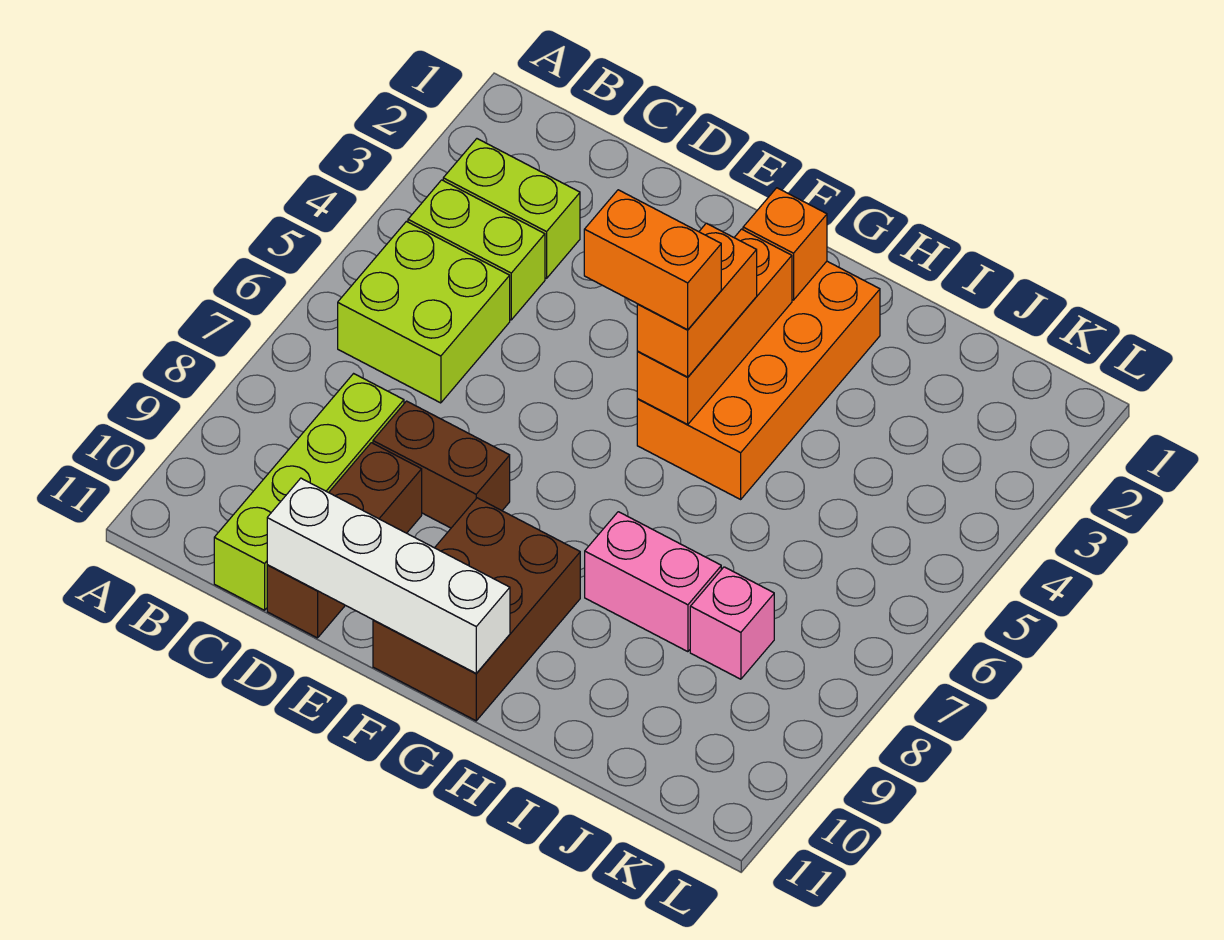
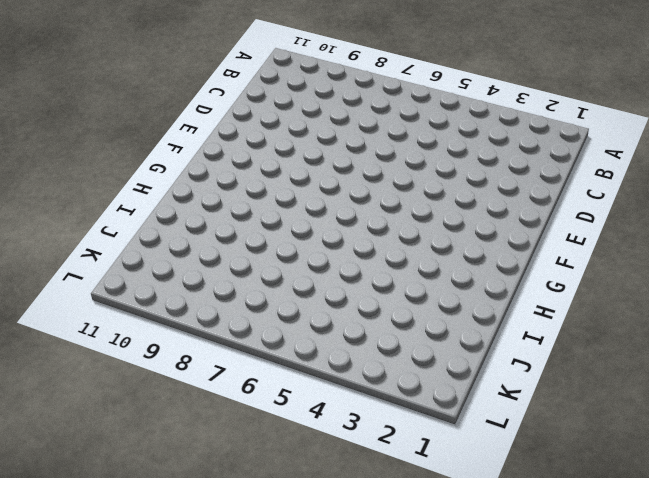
none -> lime brick B3:C3 level 1
none -> lime brick B4:C4 level 1
none -> lime brick B5:C6 level 1

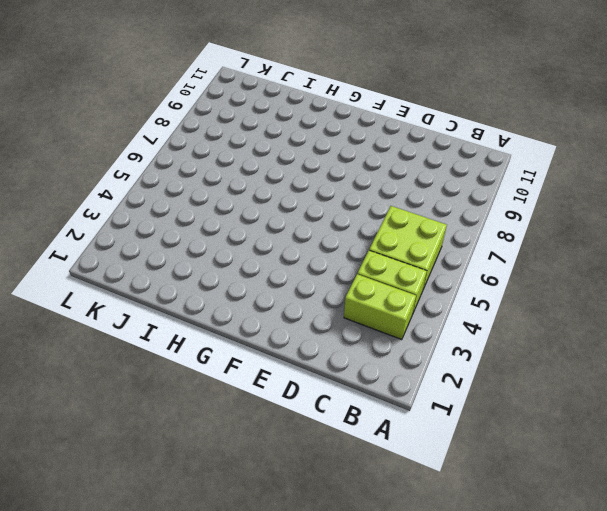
none -> lime brick C8:C11 level 1
none -> brown brick D8:E8 level 1
none -> brown brick D9:D11 level 1

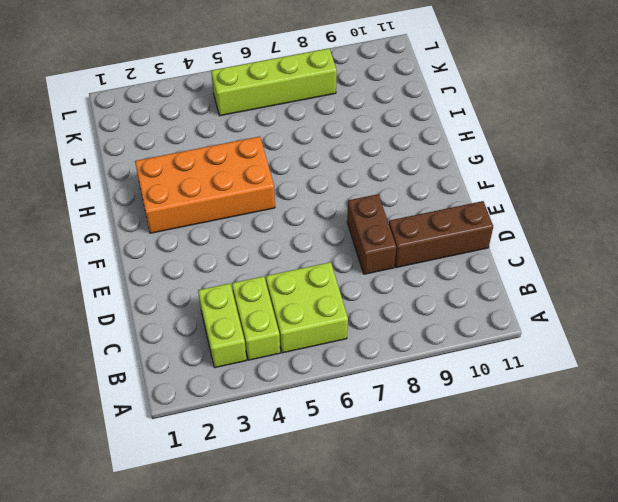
lime brick K5:K8 level 1 -> lime brick C8:C11 level 1
none -> brown brick F9:G11 level 1
none -> pink brick H8:I8 level 1
none -> pink brick J8 level 1

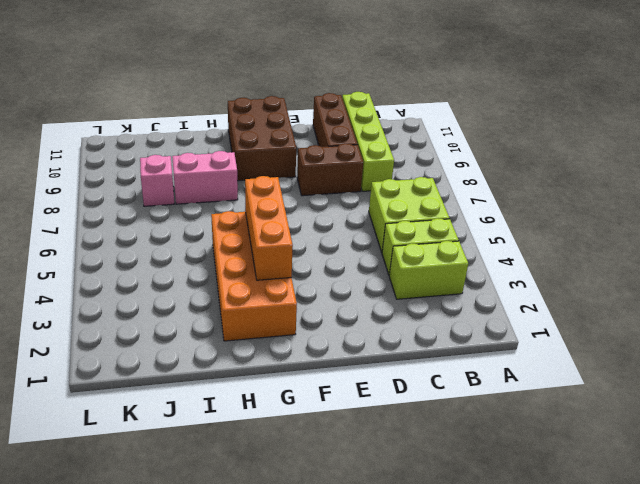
none -> white brick D11:G11 level 2
none -> orange brick G2 level 2
none -> orange brick G4:G5 level 3

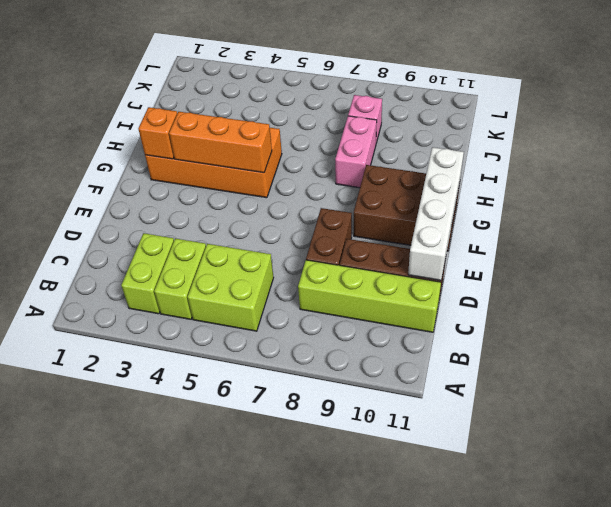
none -> orange brick G4:G5 level 3
none -> orange brick F5:G5 level 4

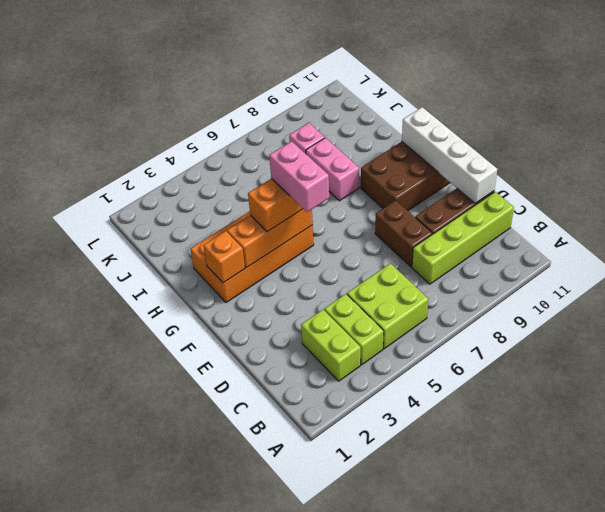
pink brick F5:G5 level 4 -> orange brick F5:G5 level 4

